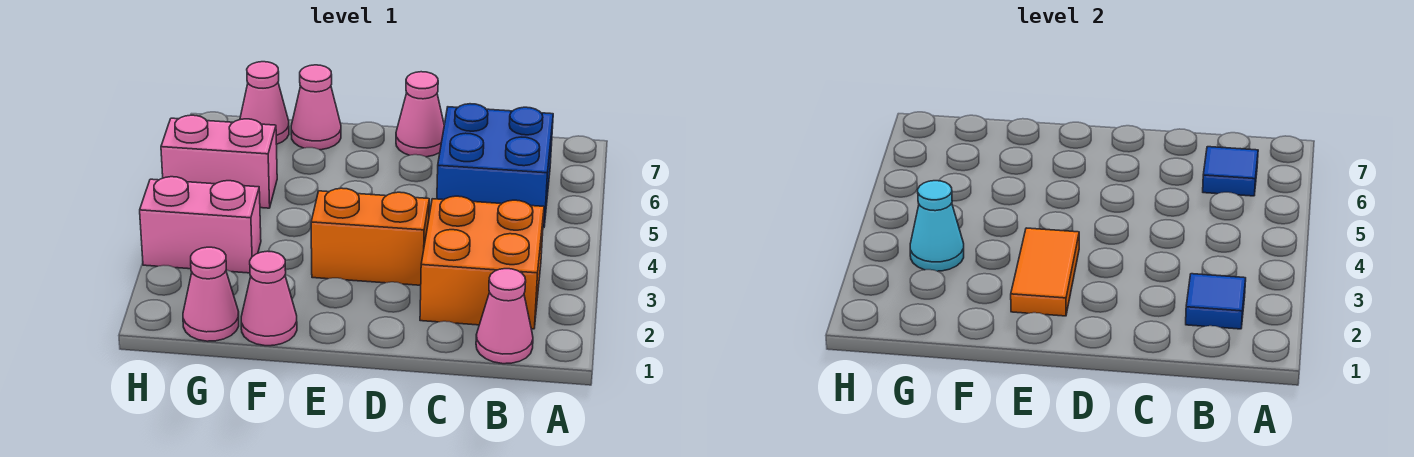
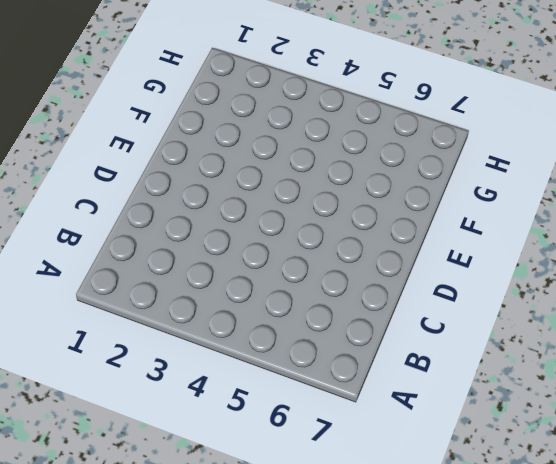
none -> pink cone B1 level 1
none -> orange brick B2:C3 level 1
none -> blue brick B5:C6 level 1

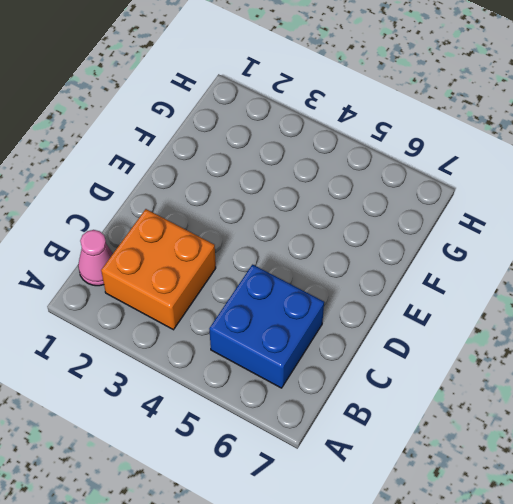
none -> orange brick D3:E3 level 1
none -> pink cone D7 level 1
none -> pink cone F1 level 1

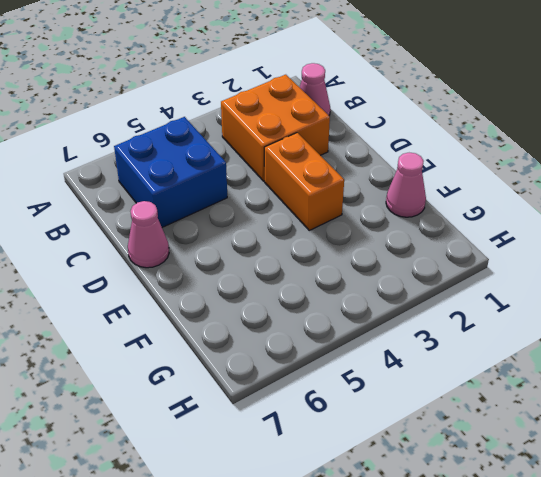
none -> pink cone F7 level 1
none -> pink cone G1 level 1
none -> pink brick G3:H3 level 1

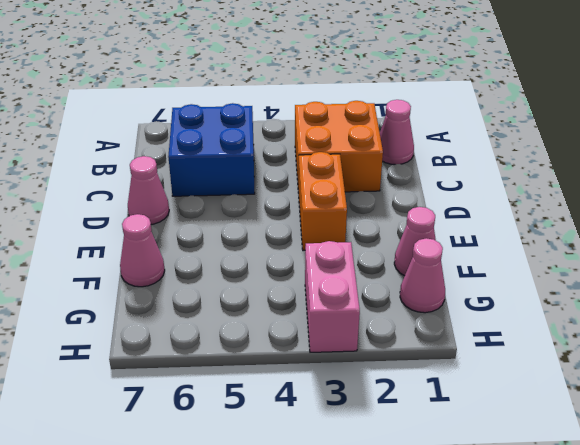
none -> pink brick G5:H5 level 1
none -> pink cone G7 level 1
none -> blue tile B2 level 2

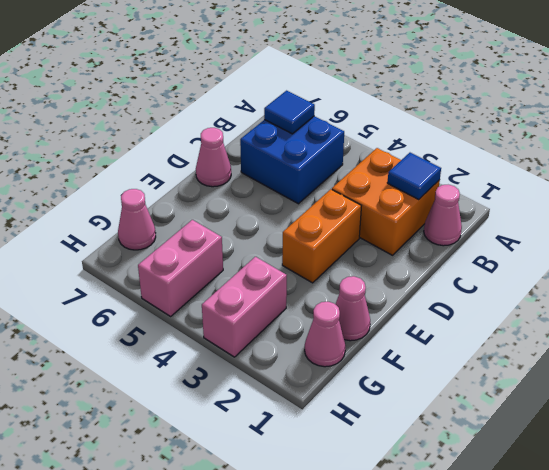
none -> pink cone F7 level 1
none -> orange tile E2:E3 level 2
none -> cyan cone G3 level 2

